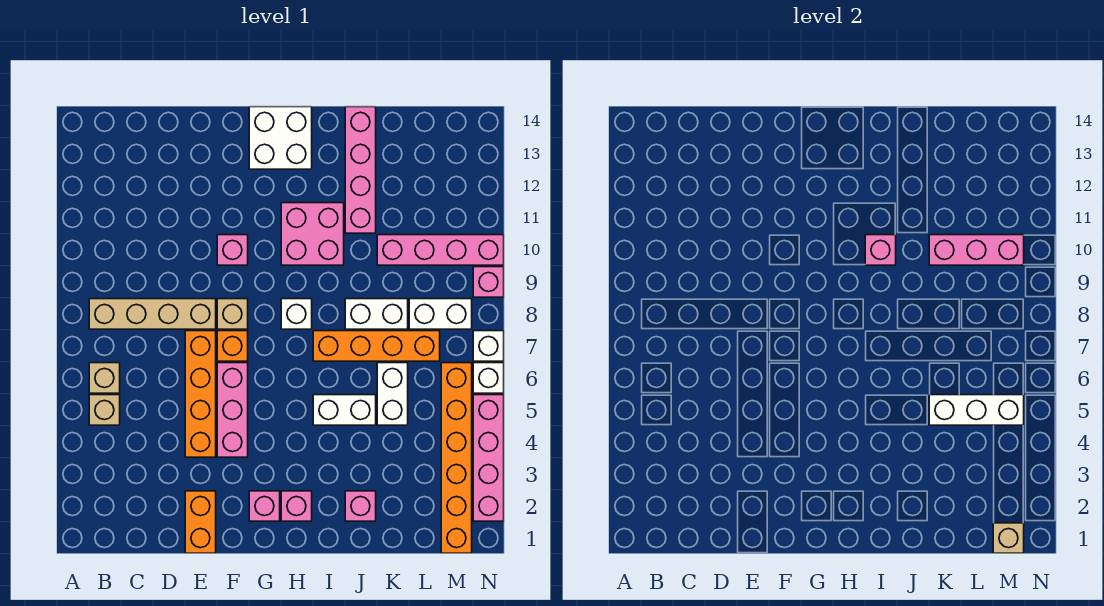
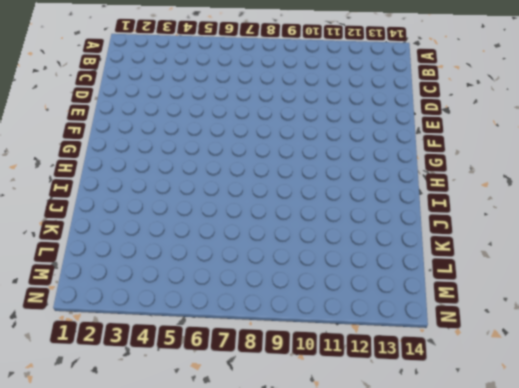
none -> tan brick B5 level 1
none -> tan brick B6 level 1
none -> tan brick B8:E8 level 1
none -> orange brick E1:E2 level 1

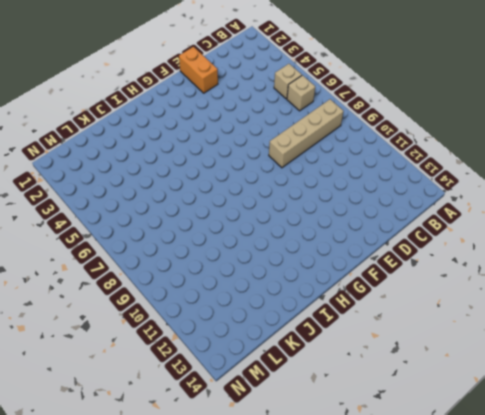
none -> orange brick E4:E7 level 1
none -> pink brick F4:F6 level 1
none -> orange brick F7 level 1
none -> tan brick F8 level 1

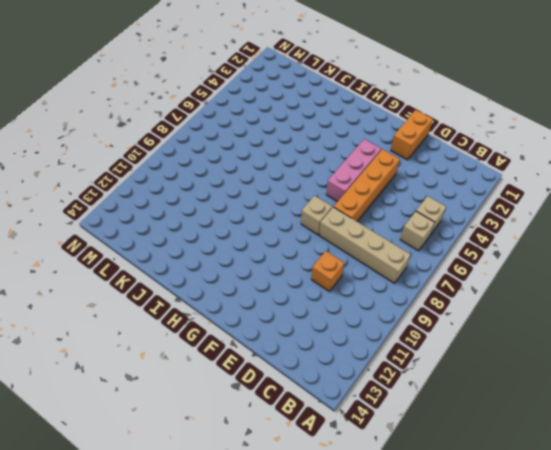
orange brick D10 level 1 -> orange brick F7 level 1
none -> pink brick F10 level 1
none -> pink brick G2 level 1
none -> white brick G13:H14 level 1
none -> pink brick H2 level 1

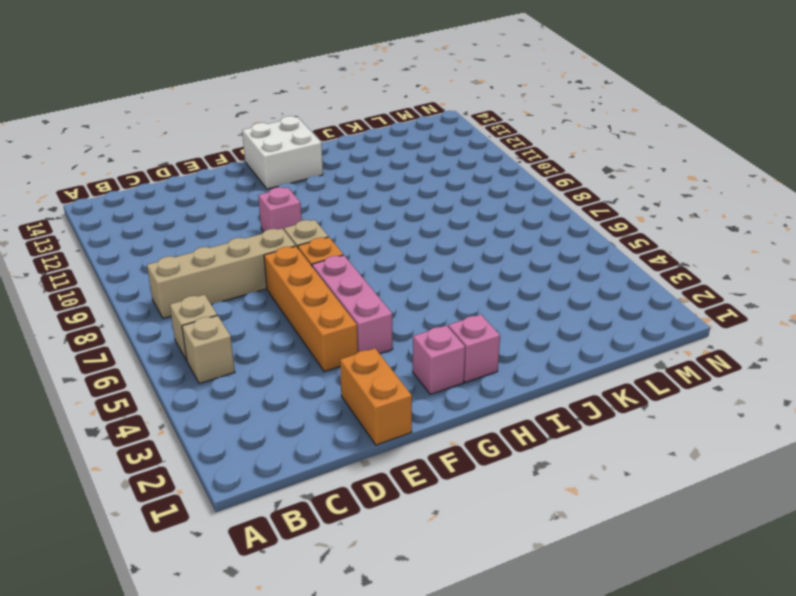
none -> white brick H8 level 1
none -> pink brick H10:I11 level 1
none -> white brick I5:J5 level 1
none -> orange brick I7:L7 level 1

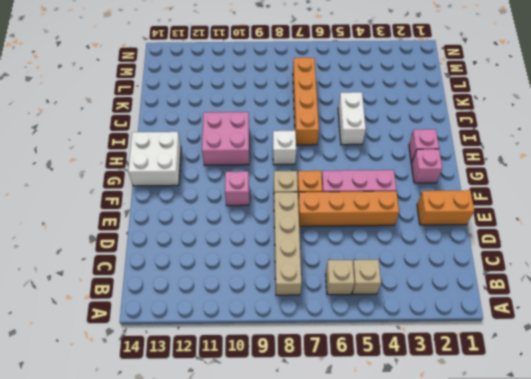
none -> pink brick J2 level 1
none -> white brick J8:K8 level 1
none -> pink brick J11:J14 level 1
none -> white brick K5:K6 level 1

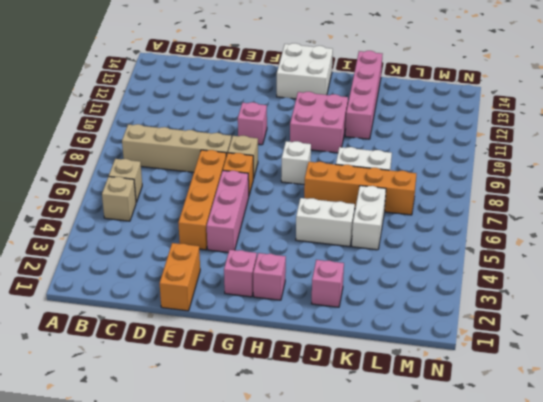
none -> pink brick K10:N10 level 1
none -> white brick L8:M8 level 1
none -> orange brick M1:M6 level 1
none -> pink brick N2:N5 level 1

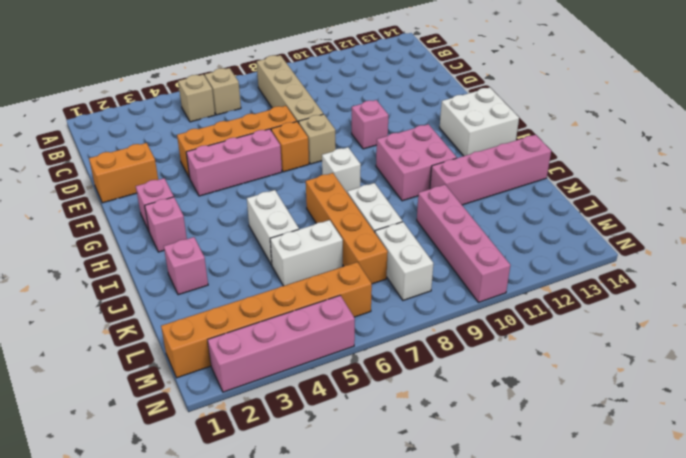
none -> white brick N6 level 1
none -> white brick N7 level 1
none -> pink brick N9 level 1
none -> pink brick I10 level 2

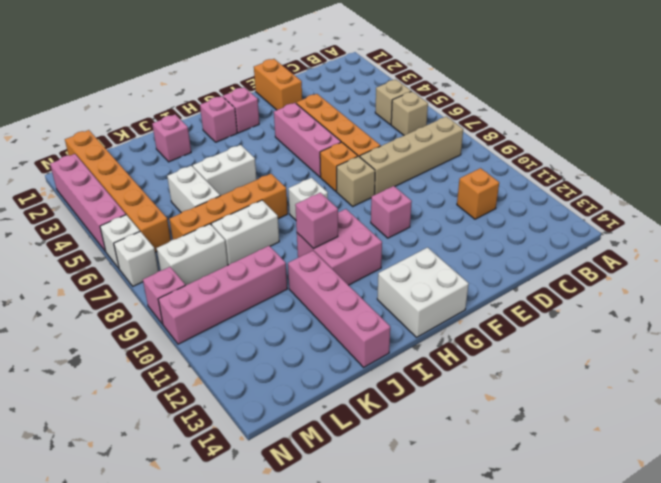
orange brick C11 level 1 -> none
none -> white brick K5:M5 level 2
none -> pink brick K10:M10 level 2
none -> tan brick M1 level 2

